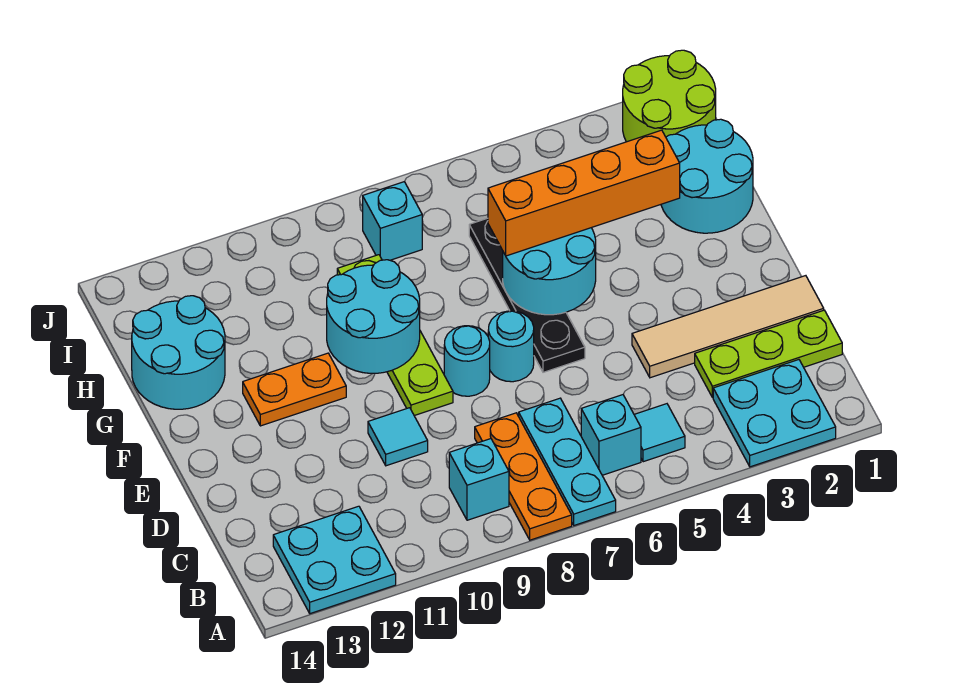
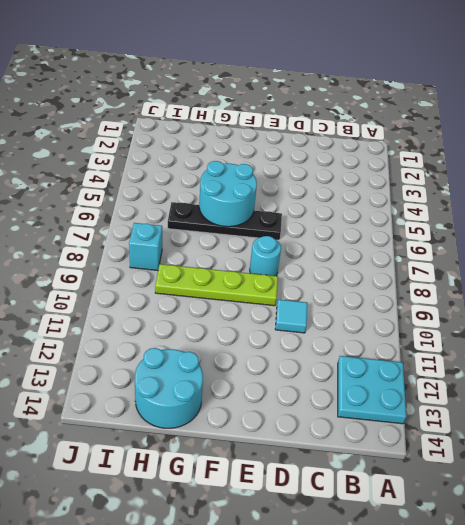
none -> cyan plate A2:B3 level 1
none -> cyan plate A7:C7 level 1
none -> orange plate A8:C8 level 1

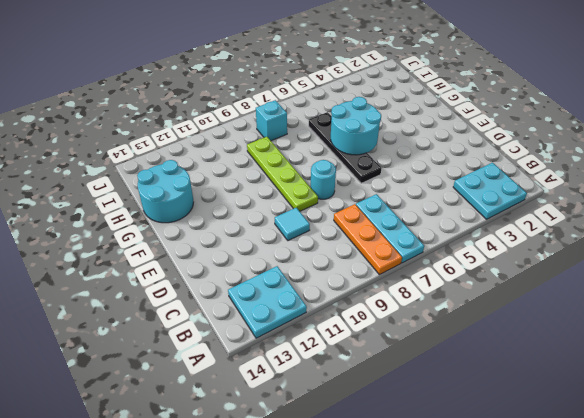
none -> cyan tile B5 level 1
none -> cyan brick B6 level 1
none -> cyan brick B9 level 1

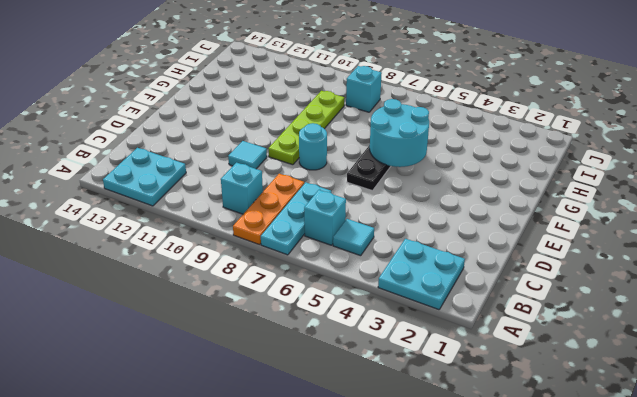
none -> lime plate C1:C3 level 1
none -> tan tile D1:D4 level 1
none -> cyan round brick E7 level 1

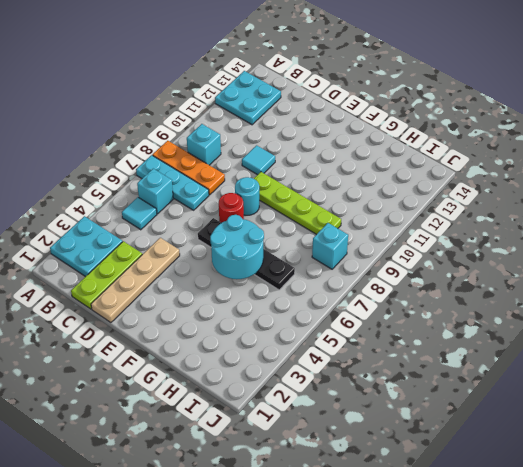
tan plate D1:D4 level 1 -> tan tile D1:D4 level 1
red round brick E7 level 1 -> cyan round brick E7 level 1
none -> orange plate F11:F12 level 1
none -> cyan round brick G1:H2 level 1
none -> cyan round brick G13:H14 level 1

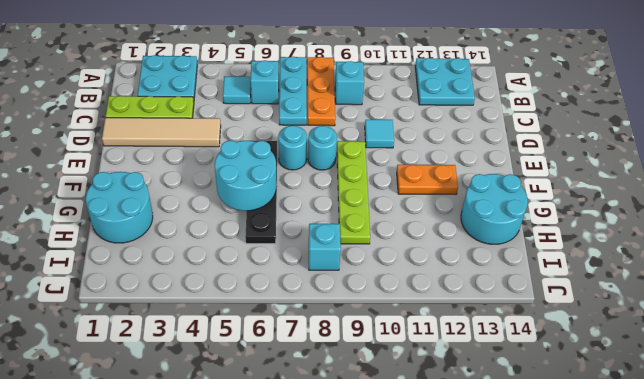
none -> lime round brick I1:J2 level 1
none -> cyan round brick F9:G10 level 2
none -> orange brick G3:G6 level 3

